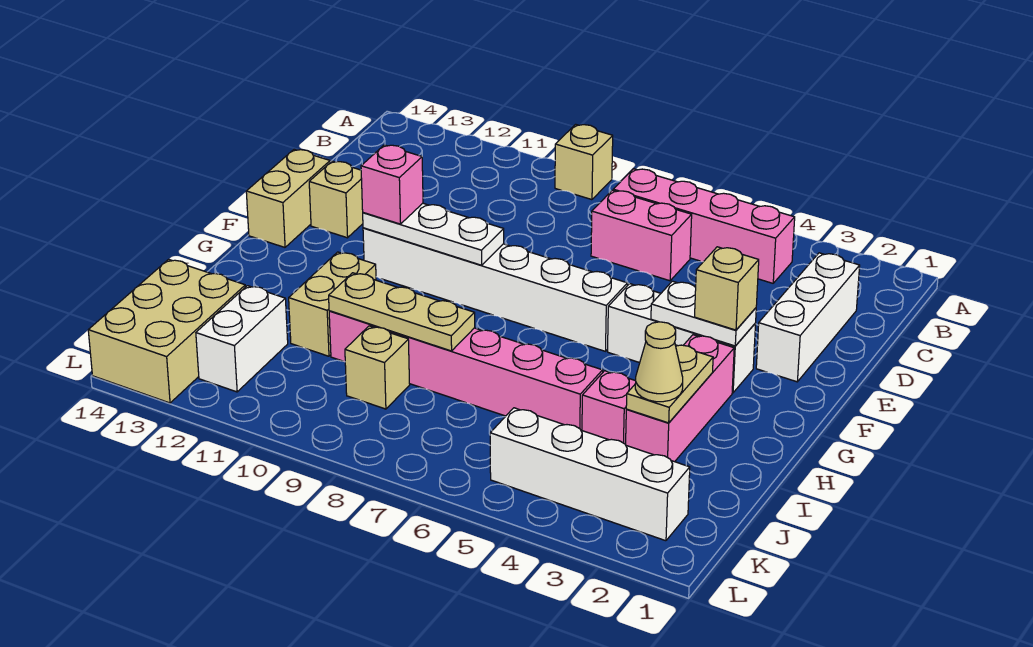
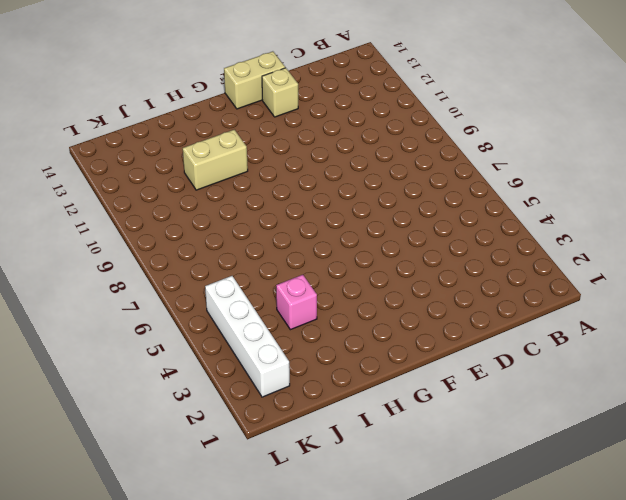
none -> tan brick A9 level 1
none -> pink brick B4:B7 level 1
none -> white brick C2:E2 level 1

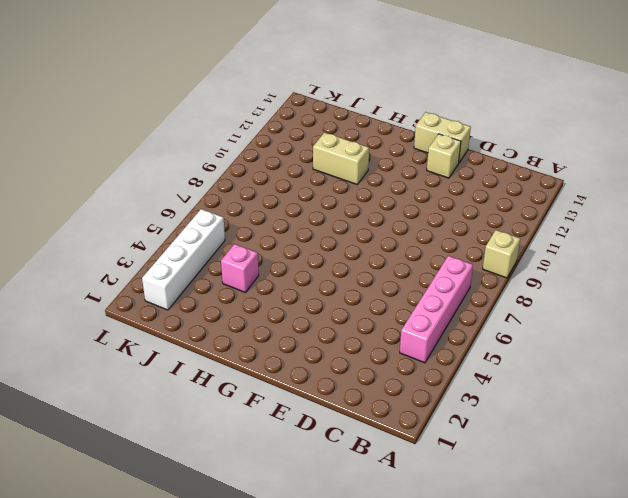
none -> white brick C2:E2 level 1
none -> pink brick C6:C7 level 1
none -> white brick F3:F5 level 1

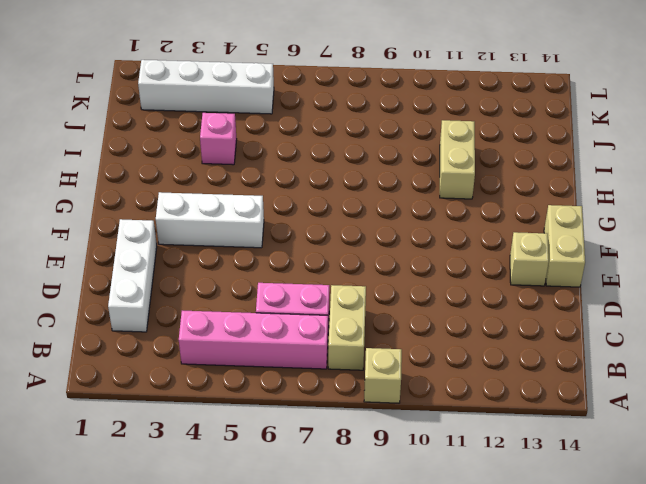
tan brick B8:C8 level 1 -> none
none -> white brick F6:F11 level 1
none -> pink brick G3:I3 level 1
none -> pink brick I5:I10 level 1

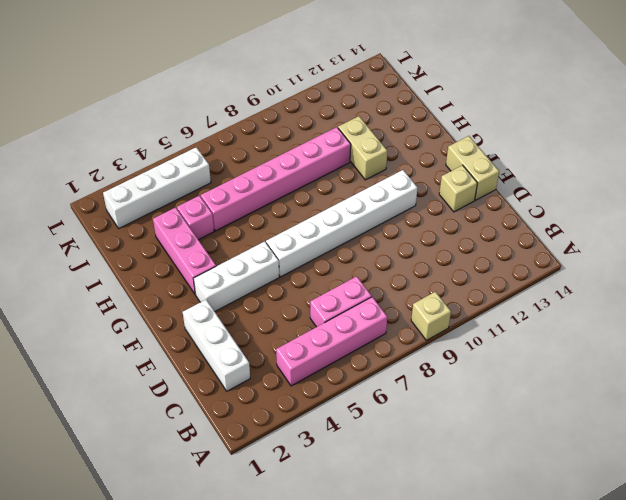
none -> tan brick J9 level 1
none -> white brick J12:K12 level 1
none -> tan brick J13:L14 level 1

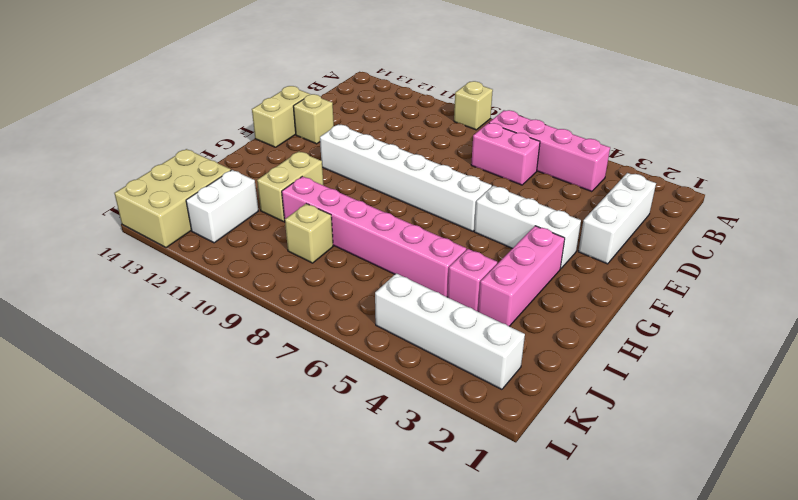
none -> white plate F3:F4 level 2
none -> white plate F9:F11 level 2
none -> tan plate H3:I3 level 2

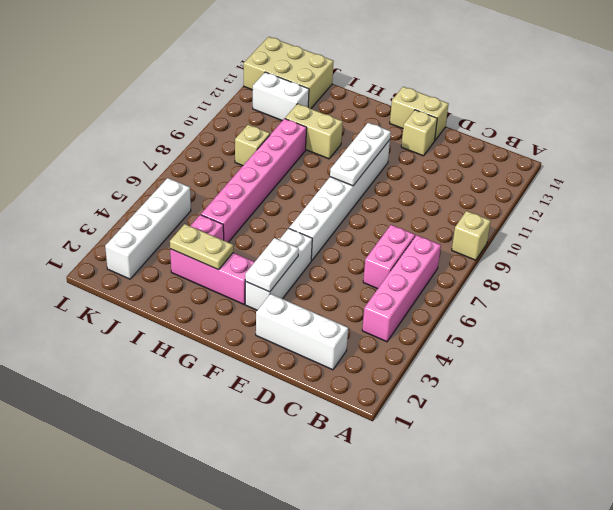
none -> tan plate I8:I10 level 2
none -> tan brick F3 level 3
none -> pink brick F11 level 3

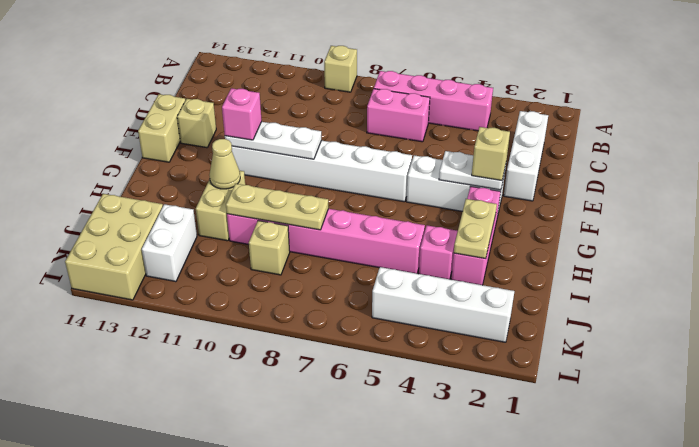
tan cone H11 level 2 -> tan cone I3 level 3

